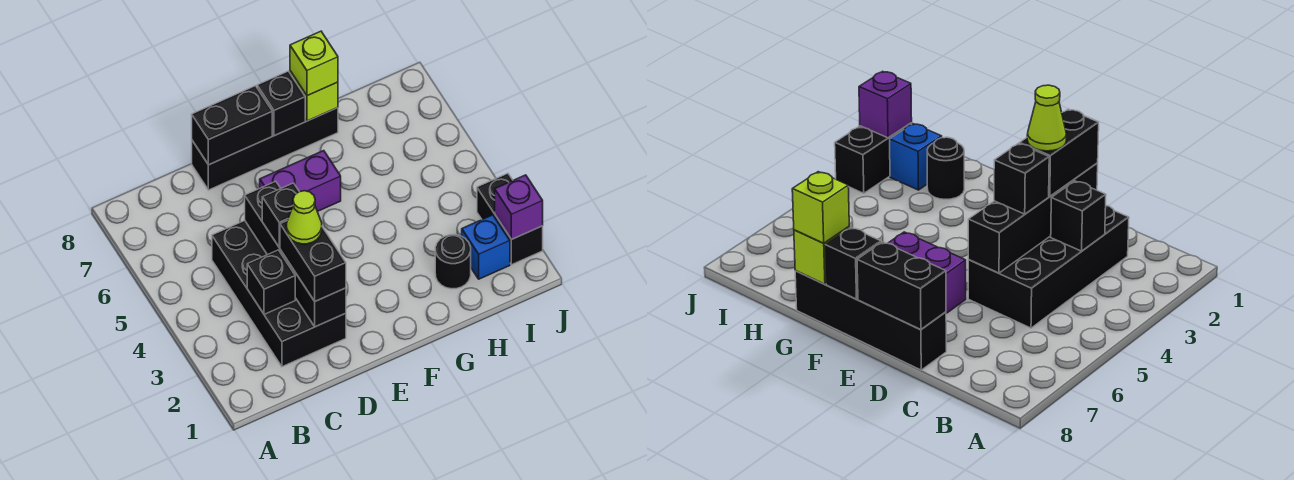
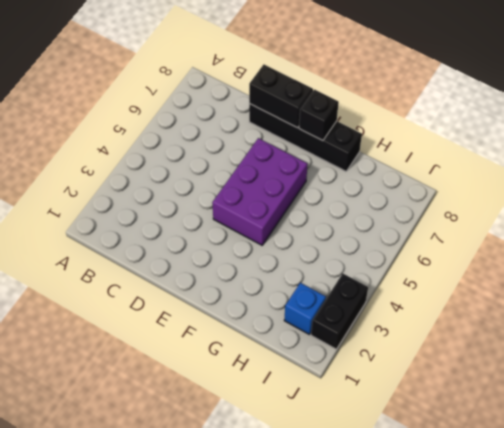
purple brick E4:F6 level 1 -> purple brick E6:F6 level 1
none -> black brick C2:D5 level 1
none -> black round brick H2 level 1
none -> black brick C3 level 2

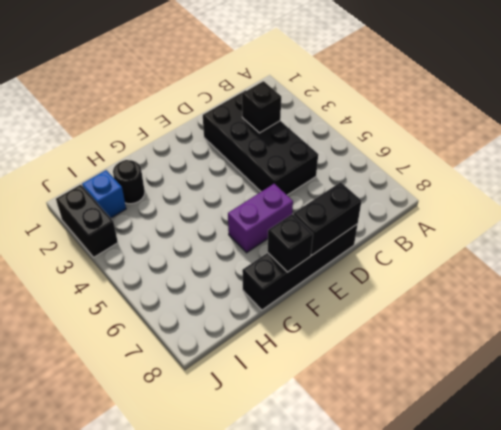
none -> black brick D2:D5 level 2
none -> lime brick G8 level 2
none -> purple brick J2 level 2

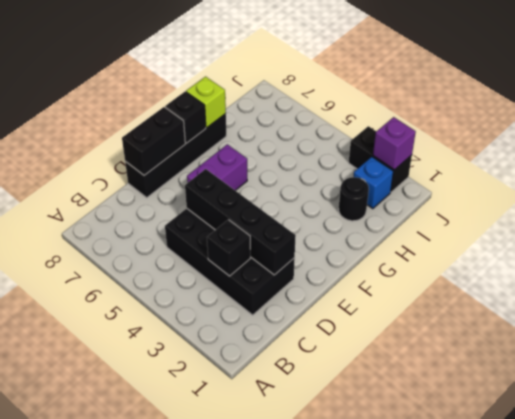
none -> black brick D2:D3 level 3
none -> black brick D4 level 3
none -> lime brick G8 level 3

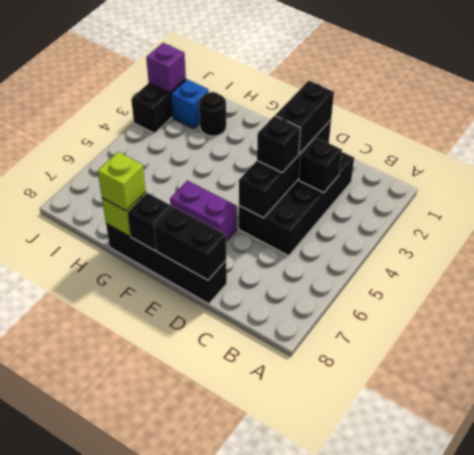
none -> lime cone D3 level 4

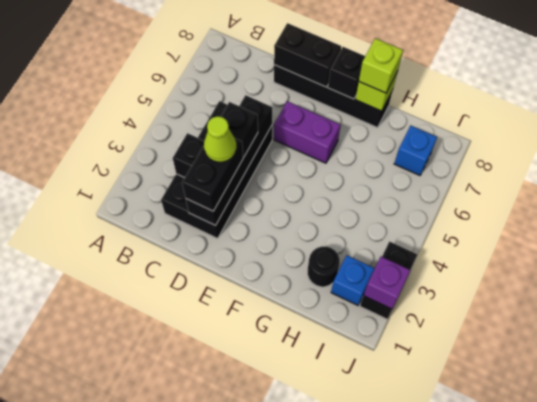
blue brick I7 level 1 -> none

